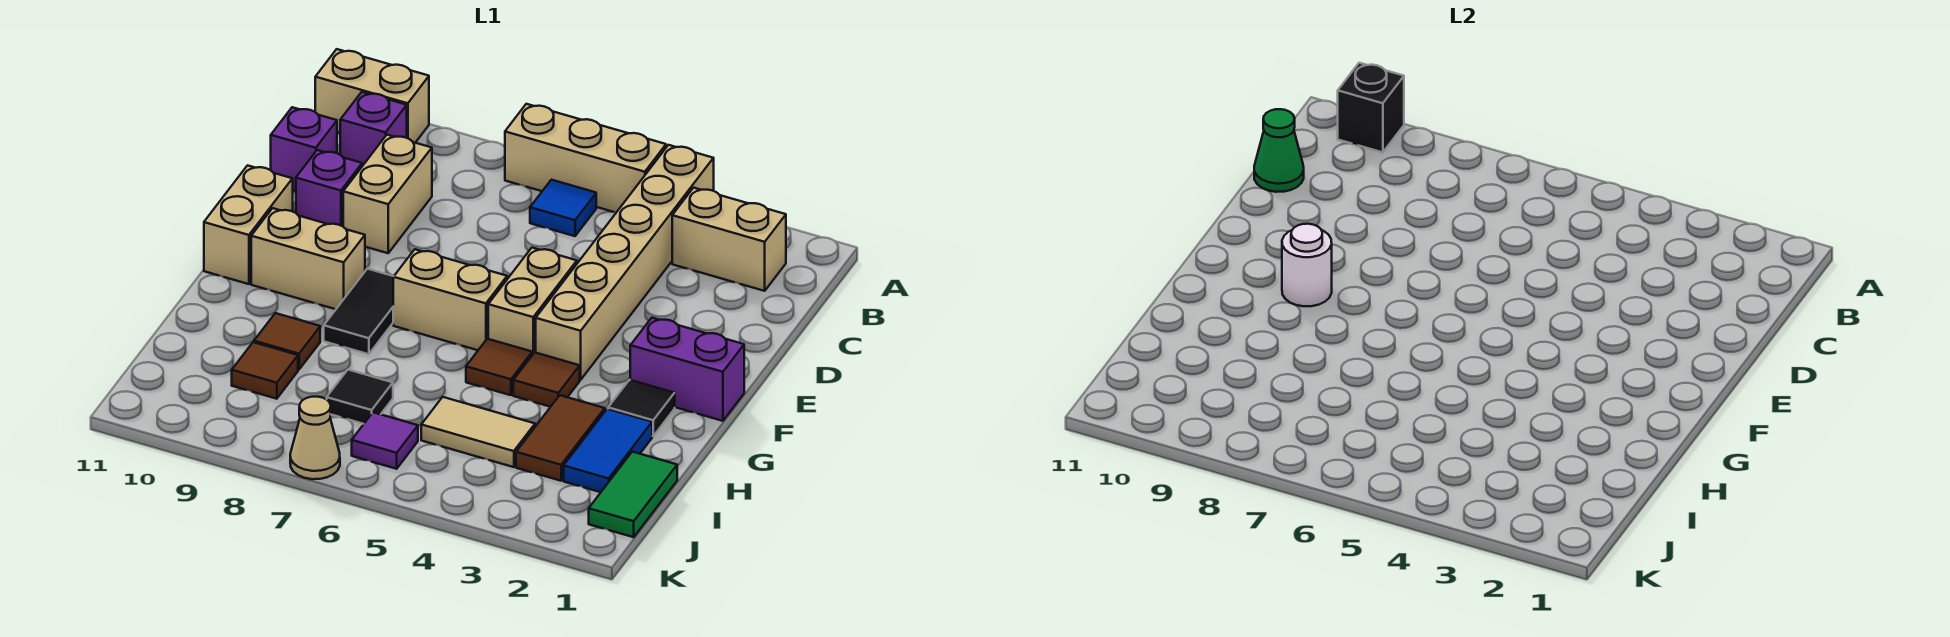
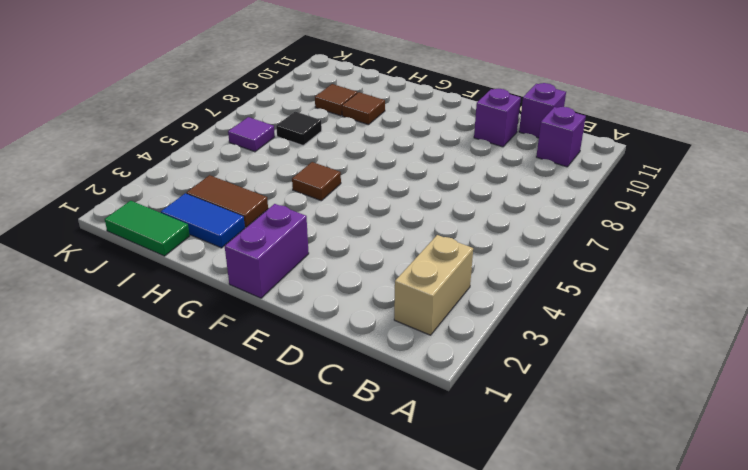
none -> tan brick A4:F4 level 1
none -> tan brick A5:A7 level 1
none -> tan brick A10:A11 level 1
none -> blue tile B6 level 1

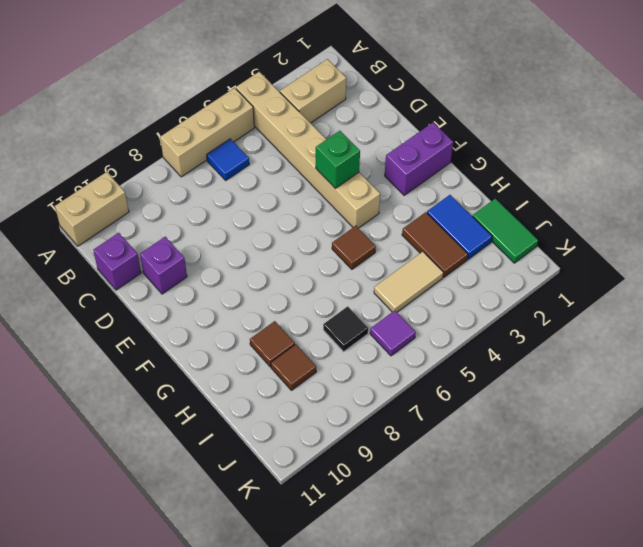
green brick E4 level 2 -> none
none -> purple brick B10 level 1
none -> tan brick C9:D9 level 1
none -> tan brick E5:F5 level 1
none -> tan brick E11:F11 level 1

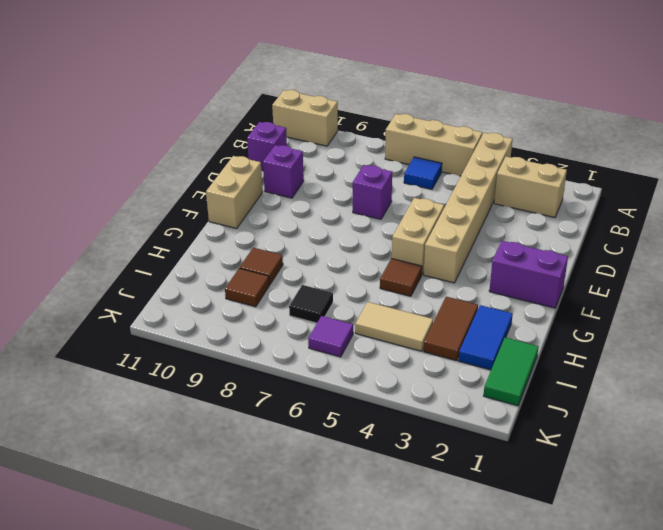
purple brick D7 level 1 -> purple brick B10 level 1
none -> tan brick C9:D9 level 1
none -> tan brick F6:F7 level 1
none -> black tile F8:G8 level 1
none -> tan brick F9:F10 level 1

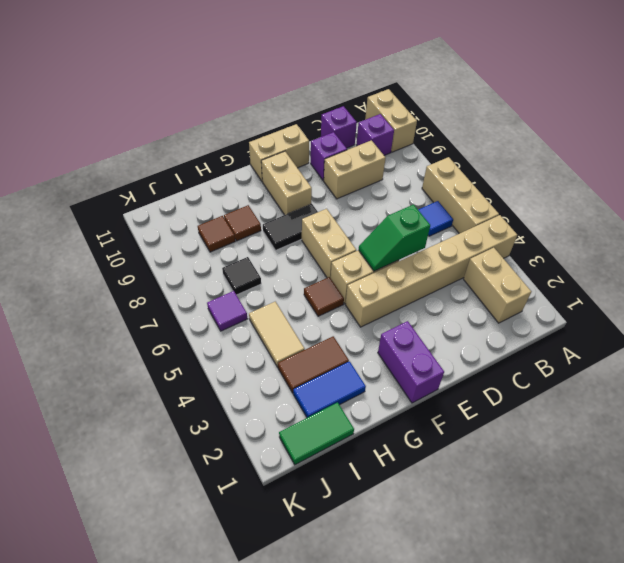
green slope D5:E5 level 2 top D -> none
none -> black tile G2 level 1
none -> brown tile G4 level 1
none -> tan cone K7 level 1
none -> black brick A10 level 2

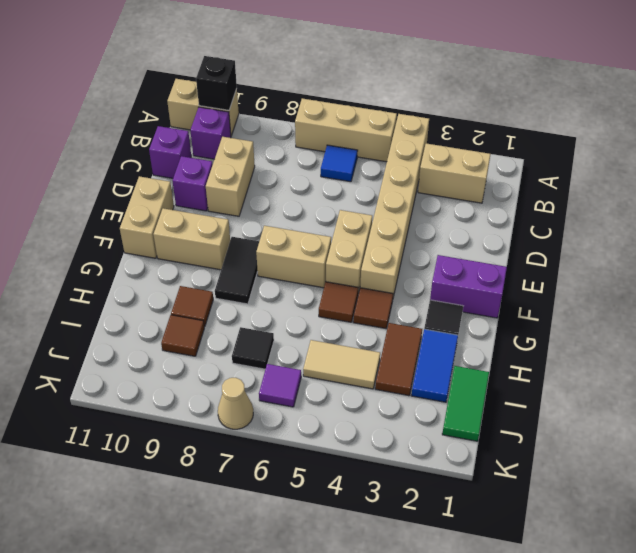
none -> green cone C11 level 2
none -> white round brick F9 level 2

